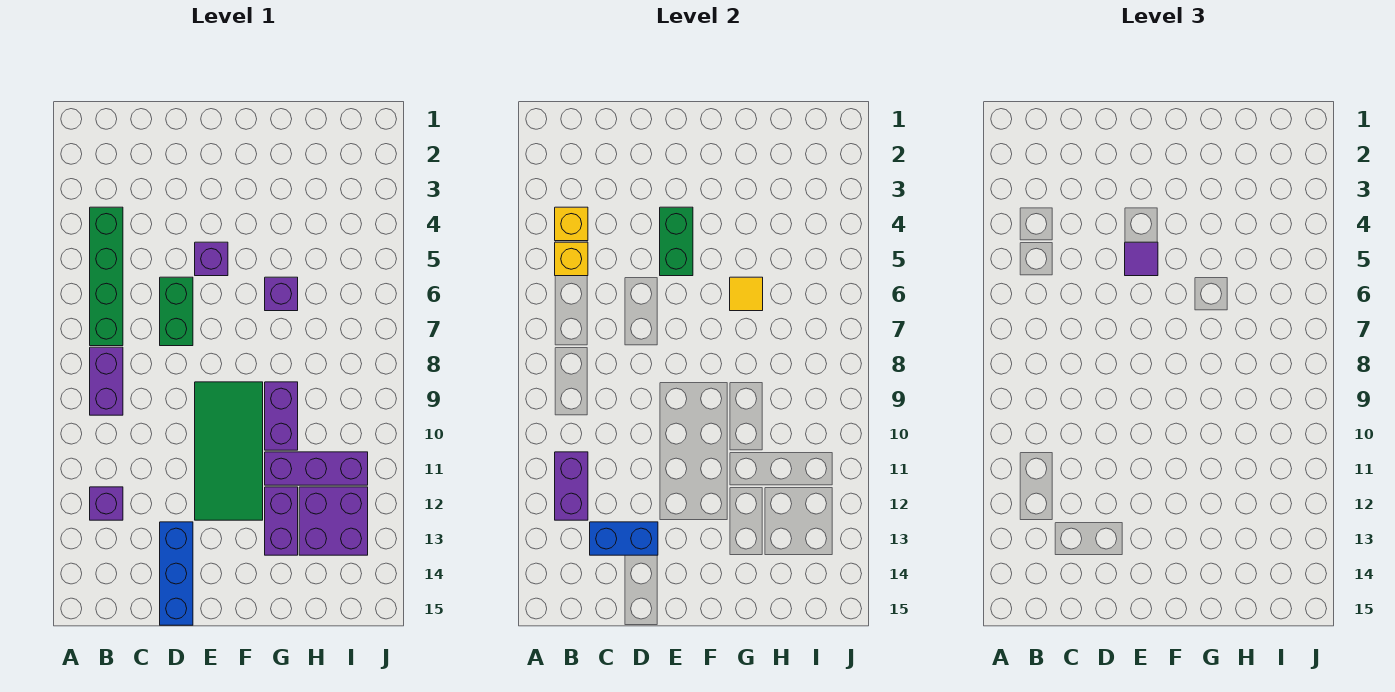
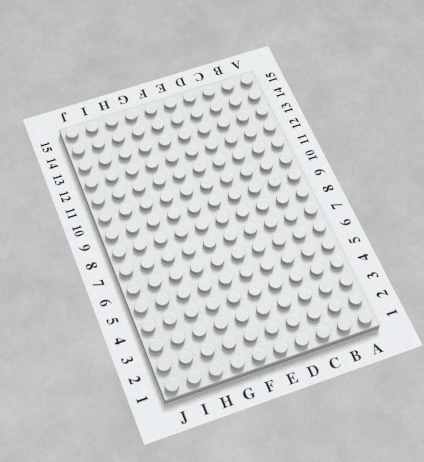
none -> green brick B4:B7 level 1
none -> purple brick B8:B9 level 1
none -> purple brick B12 level 1

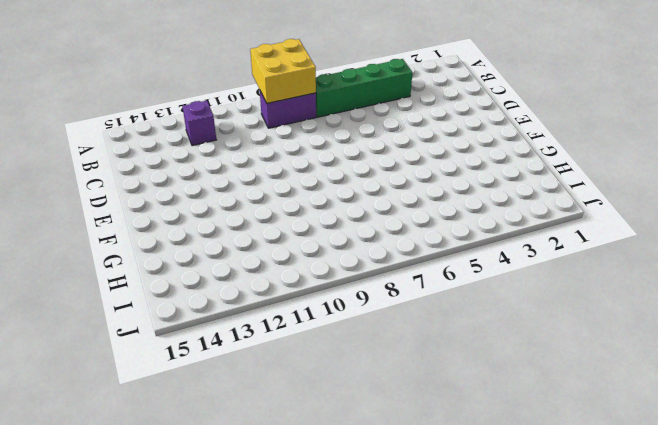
yellow brick A8:B9 level 2 -> none
none -> green brick D6:D7 level 1
none -> blue brick D13:D15 level 1
none -> purple brick E5 level 1

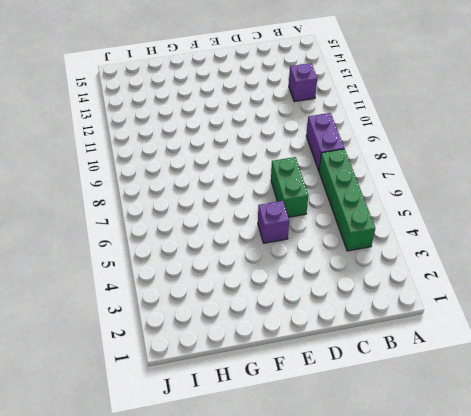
none -> blue brick D13:D15 level 1
none -> green tile E9:F12 level 1
none -> purple brick G6 level 1

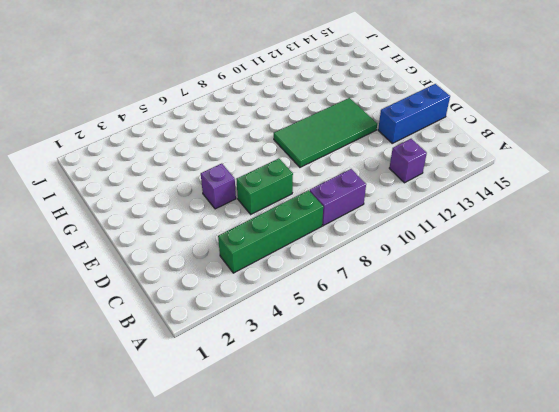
none -> purple brick G6 level 1
none -> purple brick G9:G10 level 1
none -> purple brick G11:I11 level 1

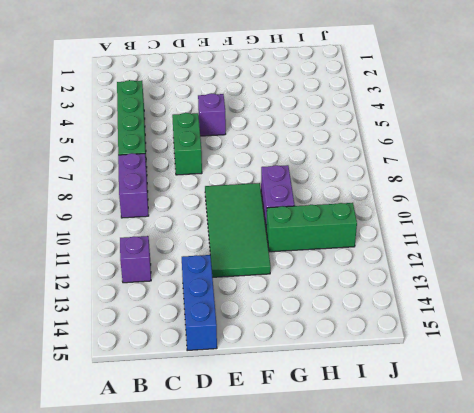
green brick G11:I11 level 1 -> purple brick G11:I11 level 1
none -> purple brick G6 level 1
none -> purple brick G12:G13 level 1
none -> purple brick H12:I13 level 1

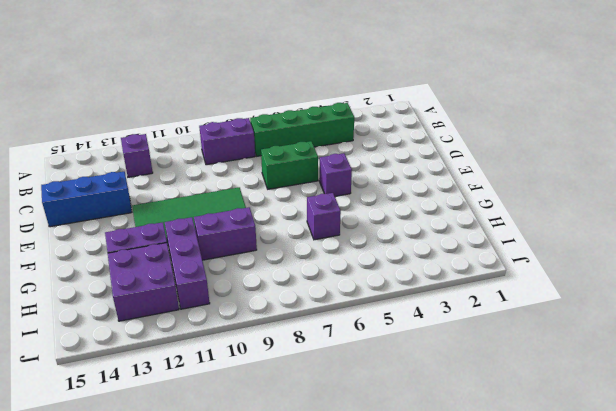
none -> yellow brick B4 level 2
none -> yellow brick B5 level 2
none -> purple brick B11:B12 level 2

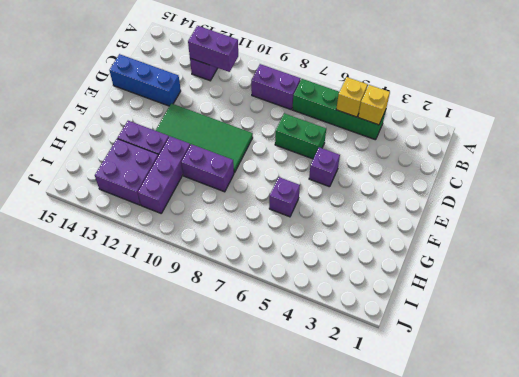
none -> blue brick C13:D13 level 2
none -> green brick E4:E5 level 2
none -> yellow tile G6 level 2

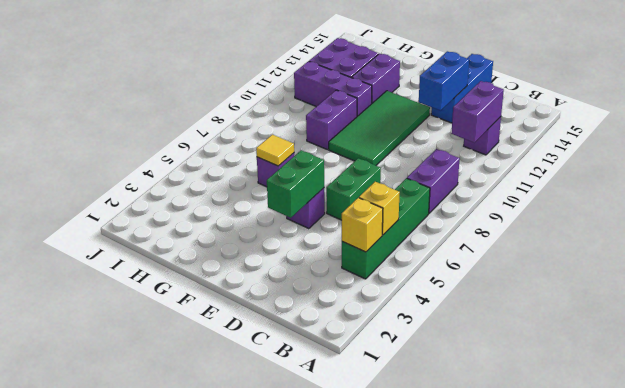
blue brick D12:D13 level 2 -> blue brick C13:D13 level 2
none -> purple tile E5 level 3

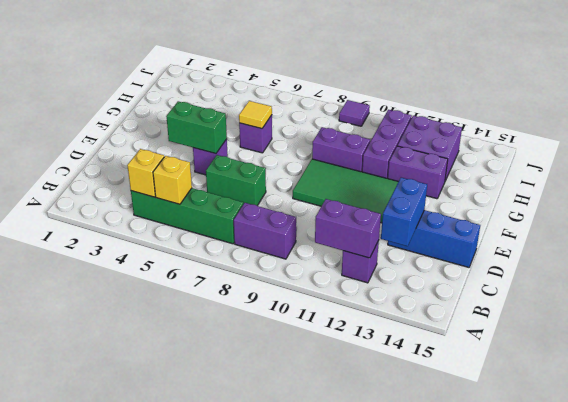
purple tile J9 level 1 -> purple tile E5 level 3

